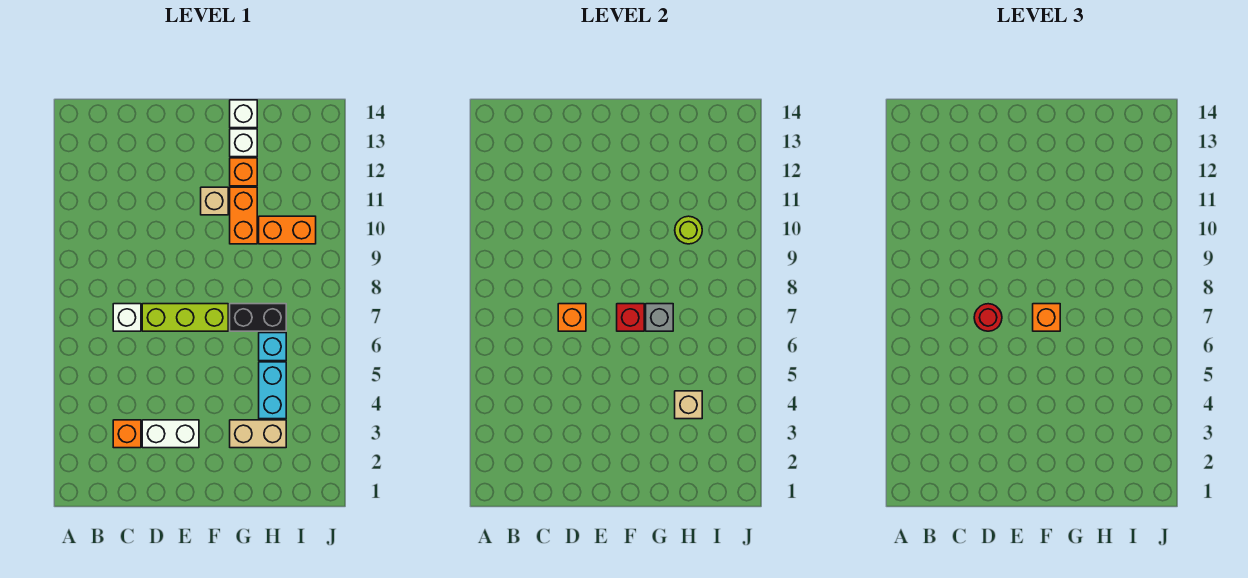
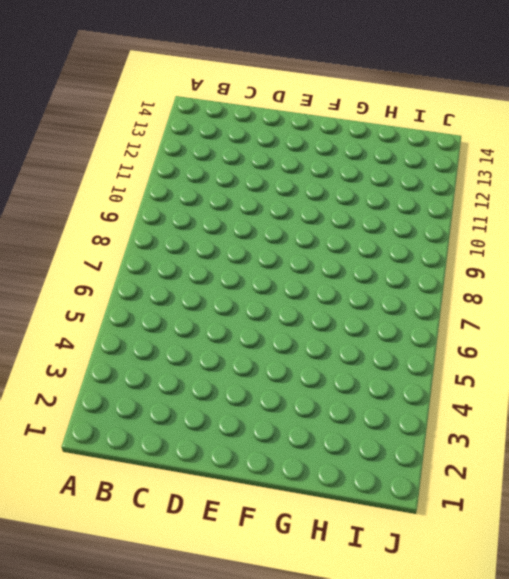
none -> orange brick C3 level 1
none -> white brick C7 level 1
none -> white brick D3:E3 level 1

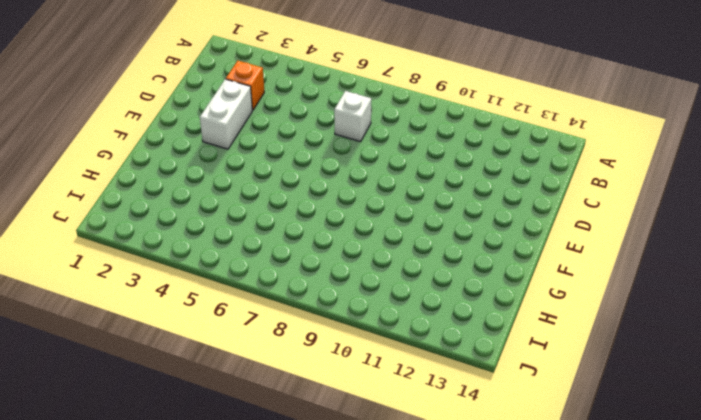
none -> lime brick D7:F7 level 1
none -> tan brick F11 level 1
none -> tan brick G3:H3 level 1

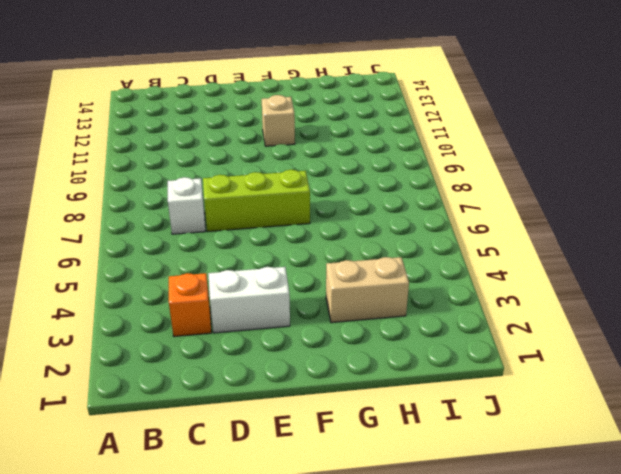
none -> black brick G7:H7 level 1
none -> orange brick G10:G11 level 1
none -> orange brick G12 level 1

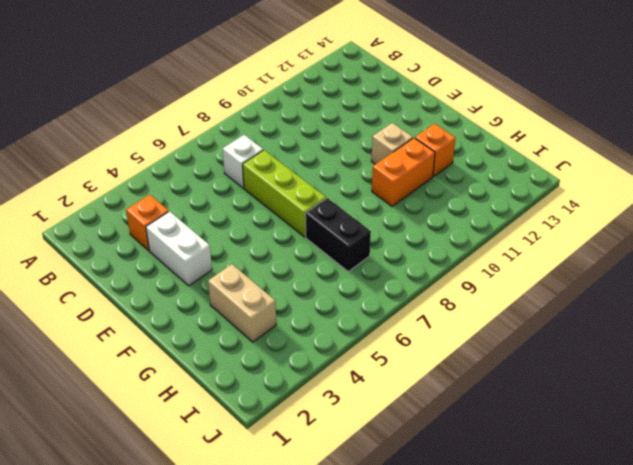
none -> white brick G13 level 1
none -> white brick G14 level 1
none -> cyan brick H4:H5 level 1

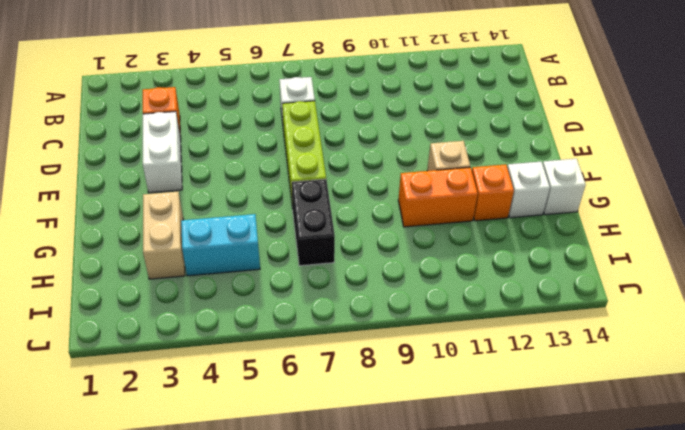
none -> cyan brick H6 level 1
none -> orange brick H10:I10 level 1
none -> orange brick D7 level 2

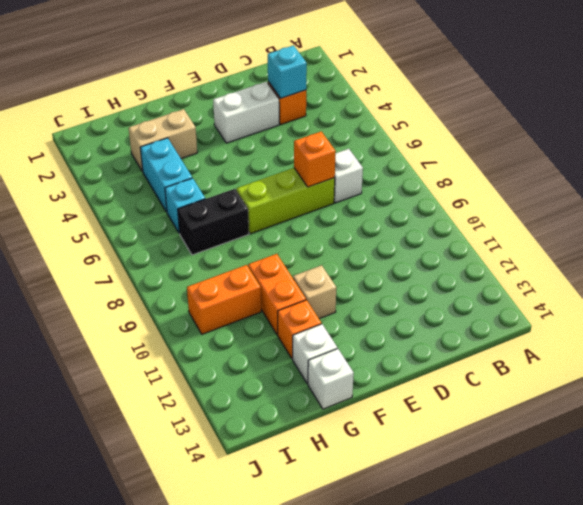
cyan brick C3 level 2 -> none
none -> red brick F7 level 2
none -> grey brick G7 level 2
none -> tan brick H4 level 2

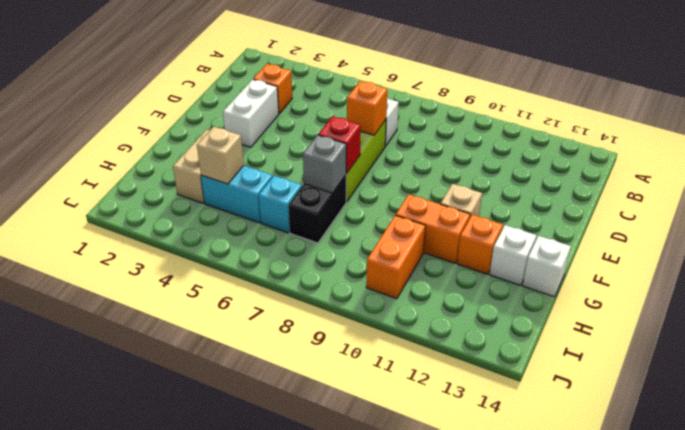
none -> lime round brick H10 level 2
none -> red round brick D7 level 3
none -> orange brick F7 level 3

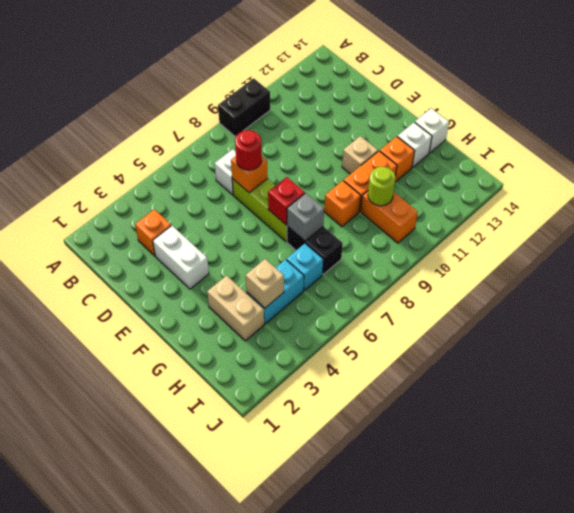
black brick A9:A10 level 1 -> none
orange brick G9 level 1 -> orange brick F7 level 3

